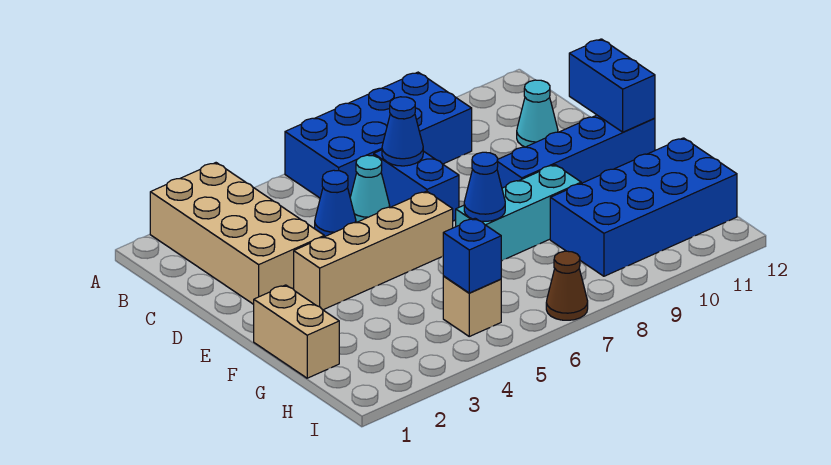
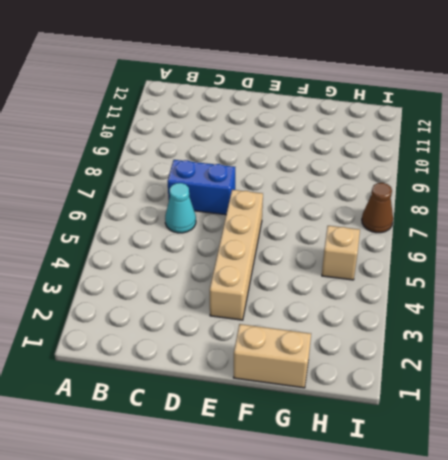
none -> tan brick A2:D3 level 1
none -> blue brick A6:B9 level 1
none -> blue cone C5 level 1

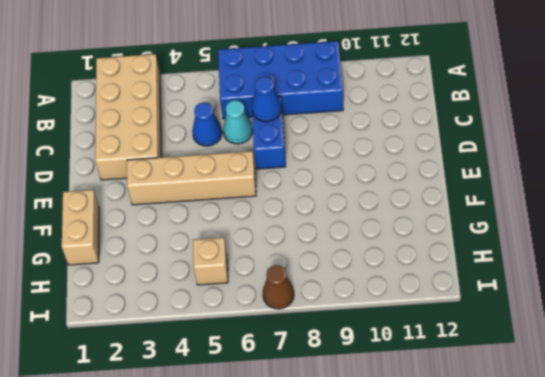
none -> cyan cone C11 level 1
none -> blue brick E9:E12 level 1
none -> cyan brick F7:F9 level 1

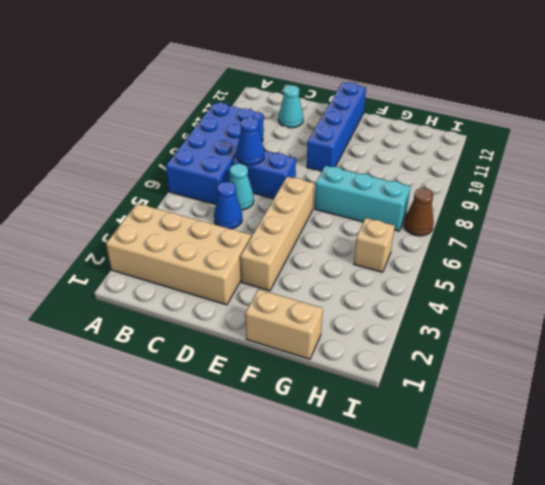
cyan brick F7:H7 level 1 -> cyan brick F7:F9 level 1
none -> blue brick G9:H12 level 1
none -> blue brick D12:E12 level 2
none -> blue cone F7 level 2

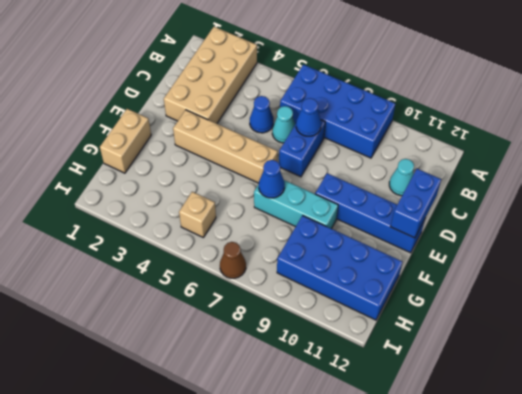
none -> blue brick H5 level 2

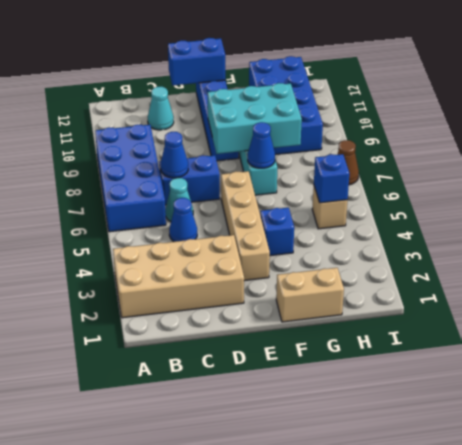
cyan brick E8:G9 level 2 -> none
blue brick F4 level 1 -> none

